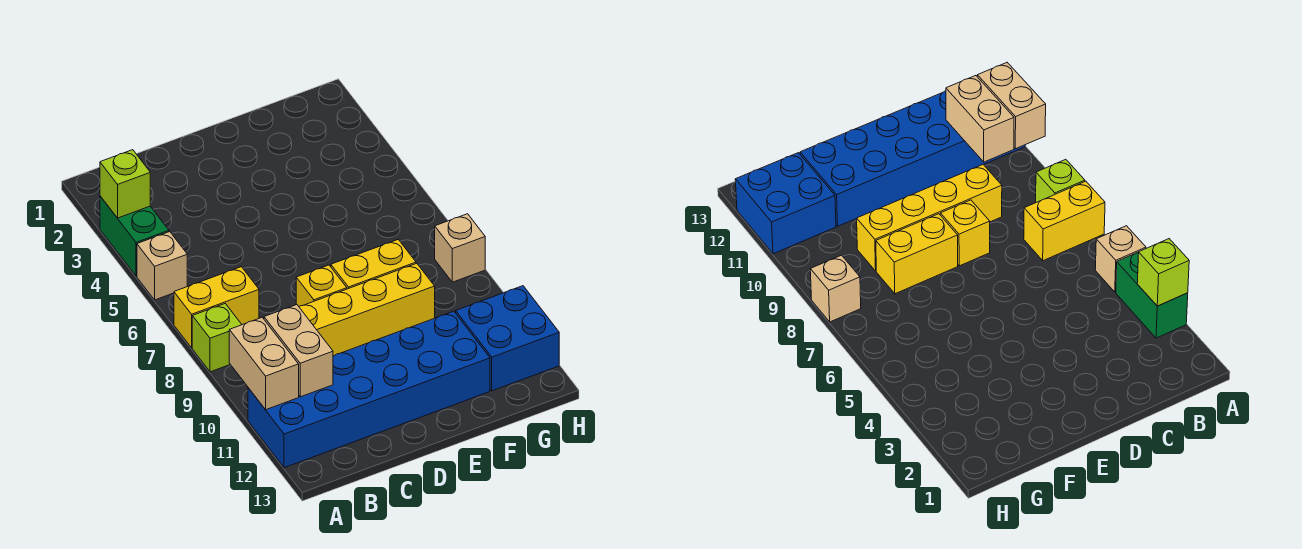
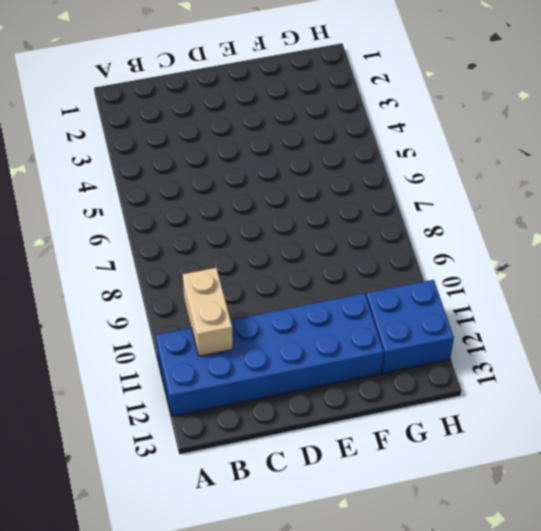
none -> green brick A3:A4 level 1
none -> tan brick A5 level 1
none -> yellow brick A7:B7 level 1

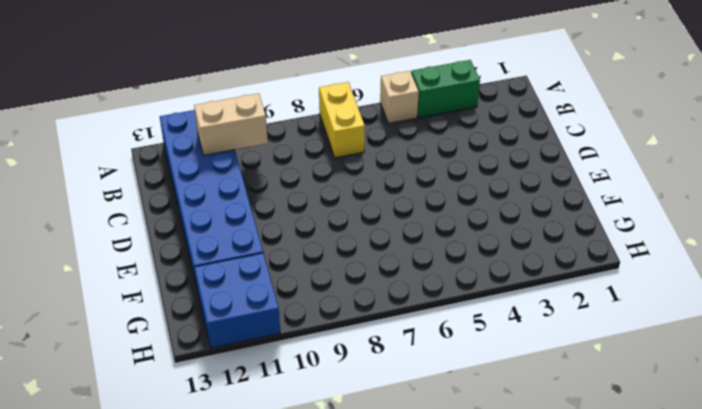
none -> lime brick A8 level 1
none -> yellow brick C9:F9 level 1
none -> yellow brick D8 level 1

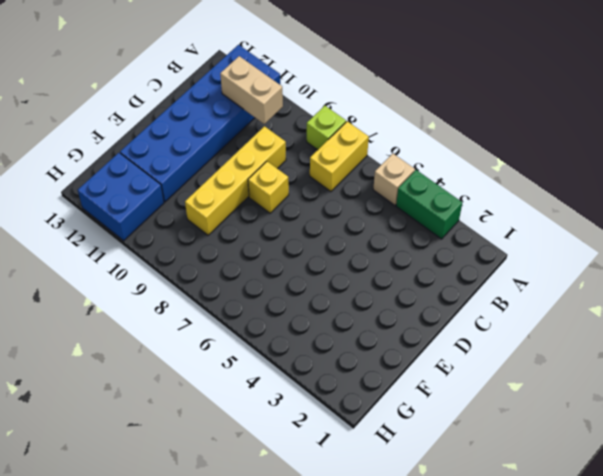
none -> yellow brick E8:F8 level 1
none -> tan brick H8 level 1
none -> lime brick A3 level 2

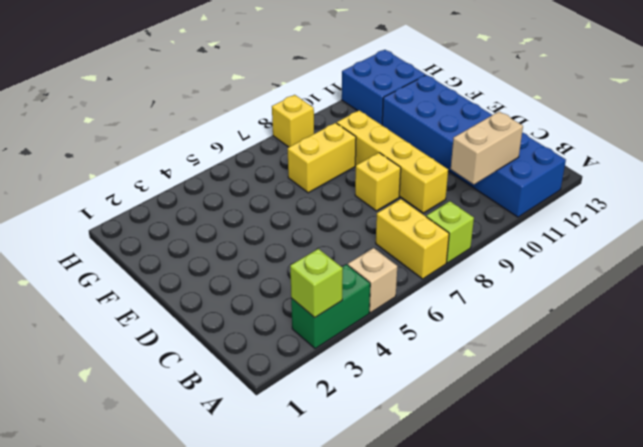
yellow brick F7:F8 level 1 -> yellow brick E8:F8 level 1
yellow brick H8 level 1 -> tan brick H8 level 1
none -> tan brick A10:A11 level 2

